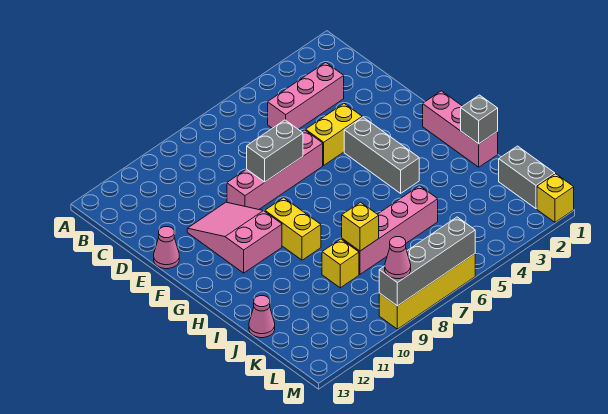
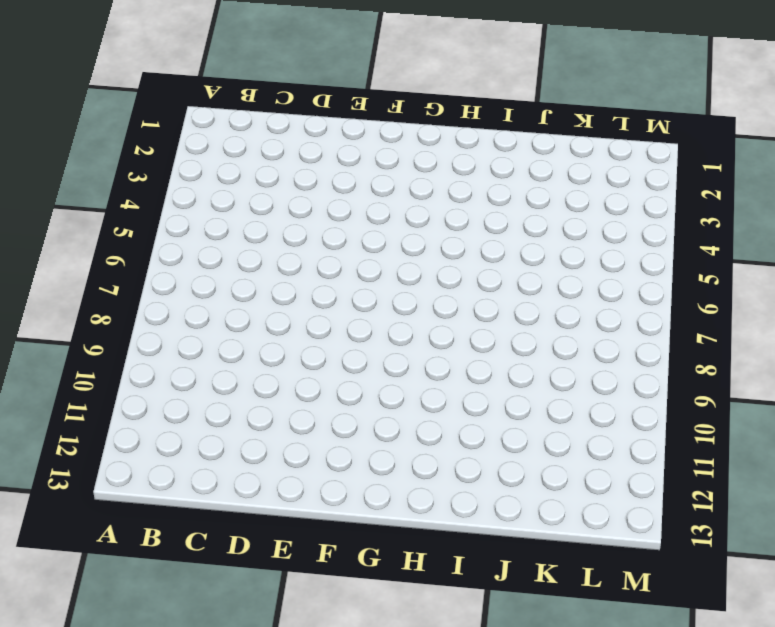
none -> pink brick C3:C5 level 1
none -> yellow brick E4:E5 level 1
none -> pink brick E6:E9 level 1

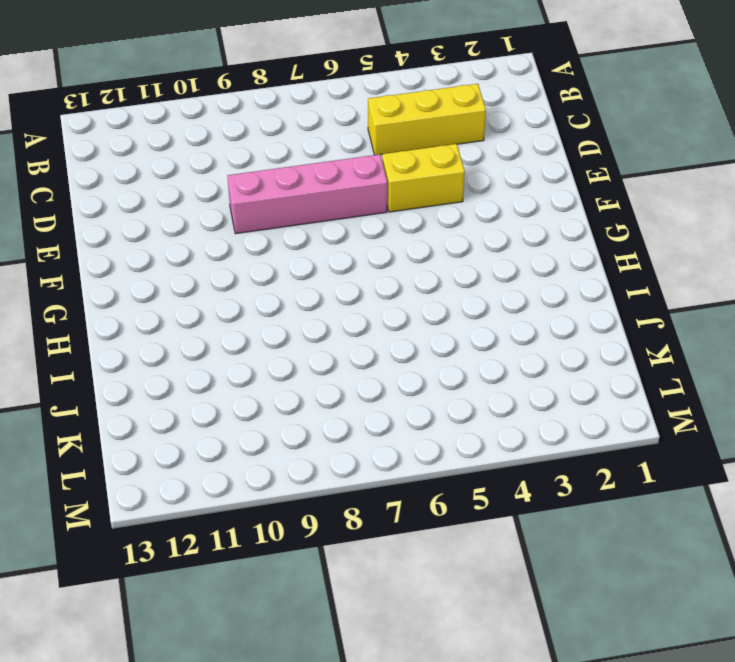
yellow brick C3:C5 level 1 -> pink brick C3:C5 level 1
none -> pink slope E10:G11 level 1 top G
none -> pink cone E13 level 1
none -> grey brick F4:H4 level 1

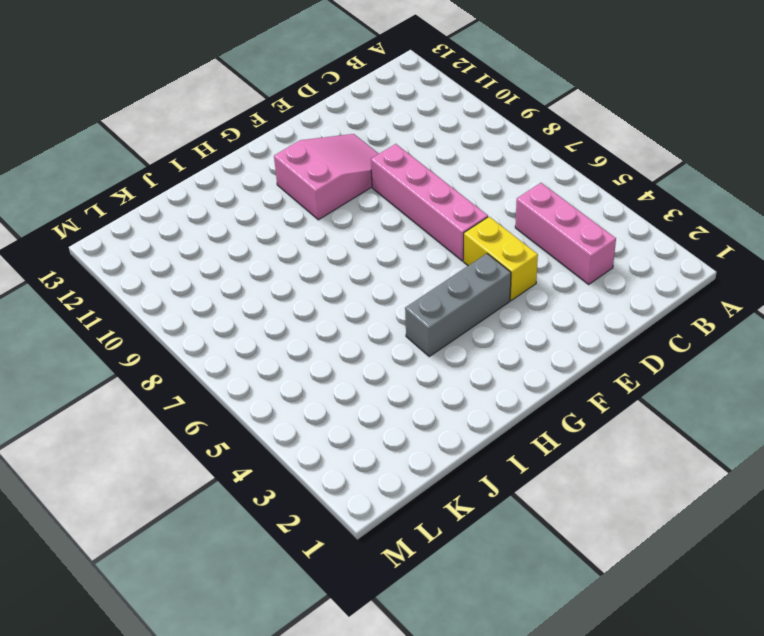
none -> pink cone E13 level 1
none -> pink brick G1:I1 level 1
none -> yellow brick G9:H9 level 1

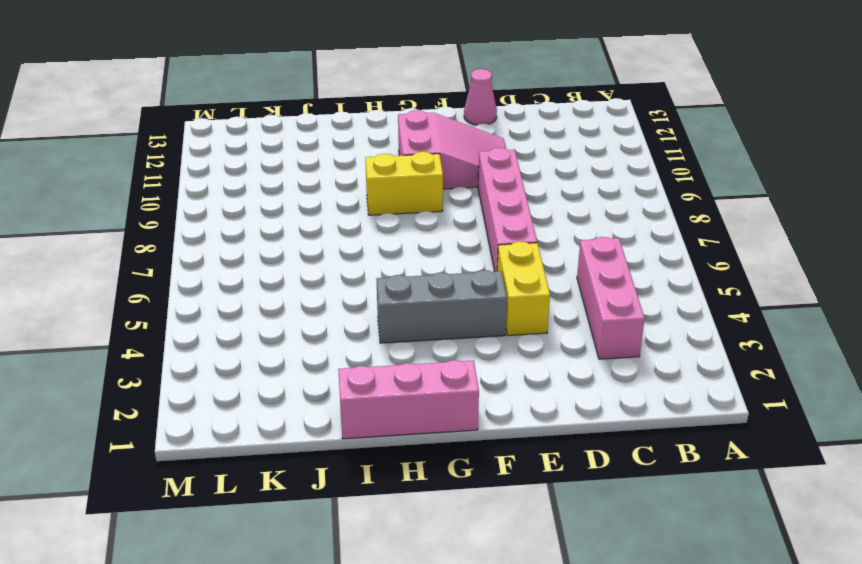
none -> pink brick J5:J8 level 1
none -> yellow brick J9 level 1
none -> pink cone J13 level 1

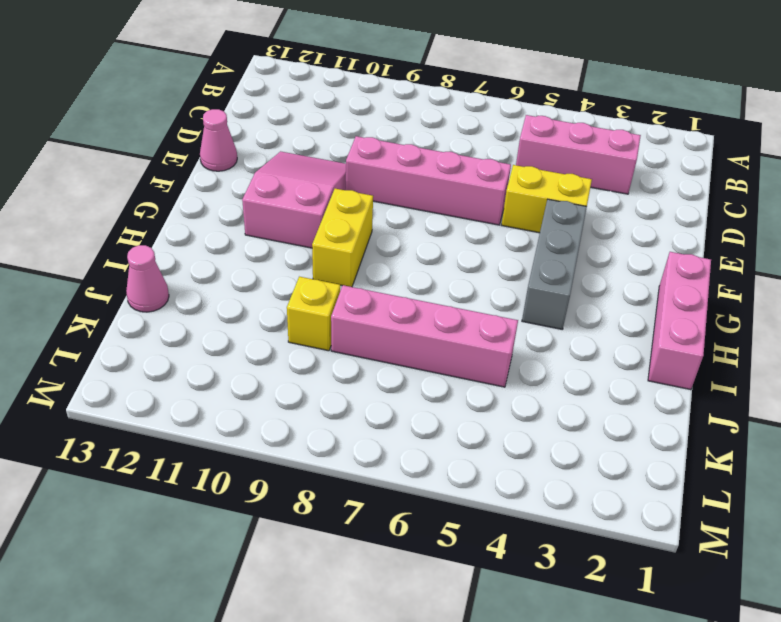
none -> grey brick K1:L1 level 1
none -> yellow brick M1 level 1
none -> yellow brick M6:M9 level 1

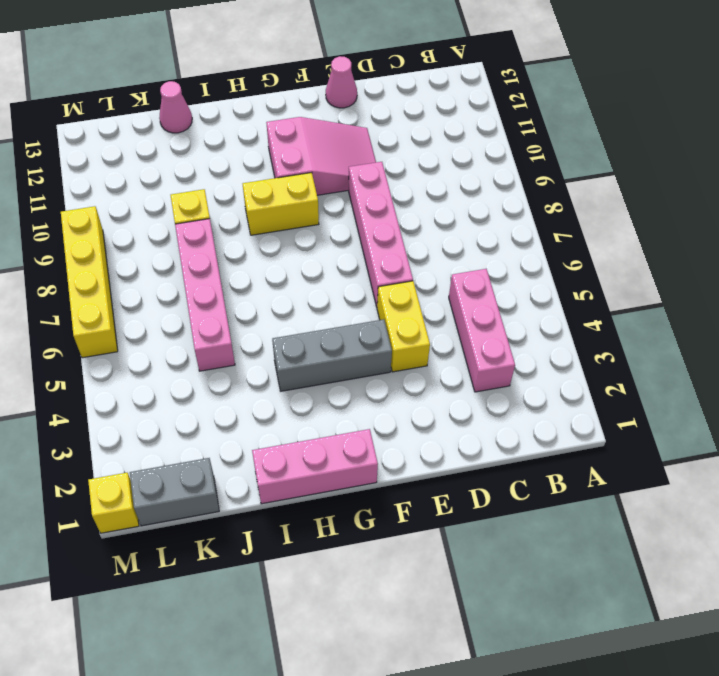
none -> grey brick E7:E8 level 2
none -> grey brick I1 level 2
none -> yellow brick J8 level 2

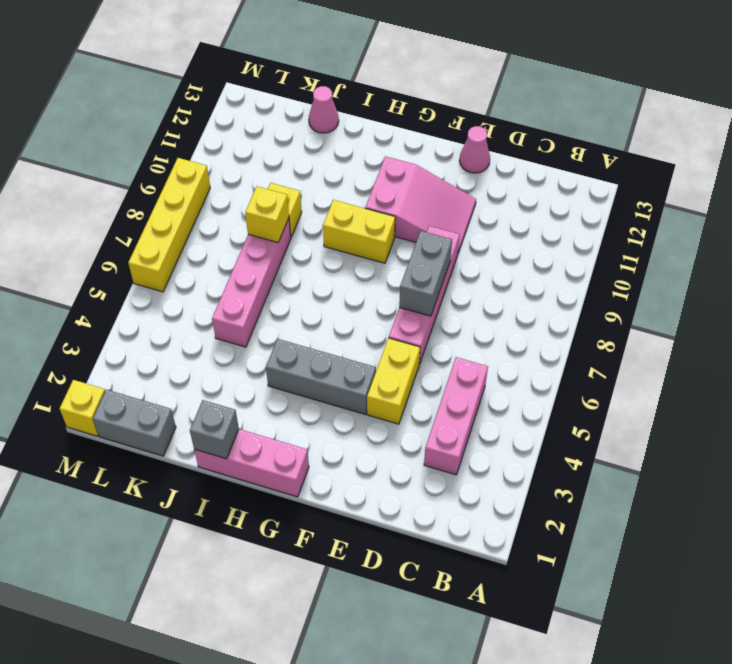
none -> grey brick M6:M9 level 2
none -> pink cone M9 level 3

